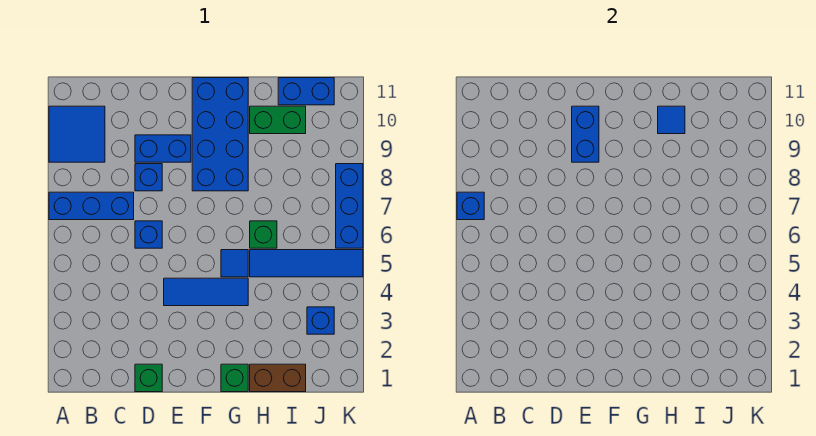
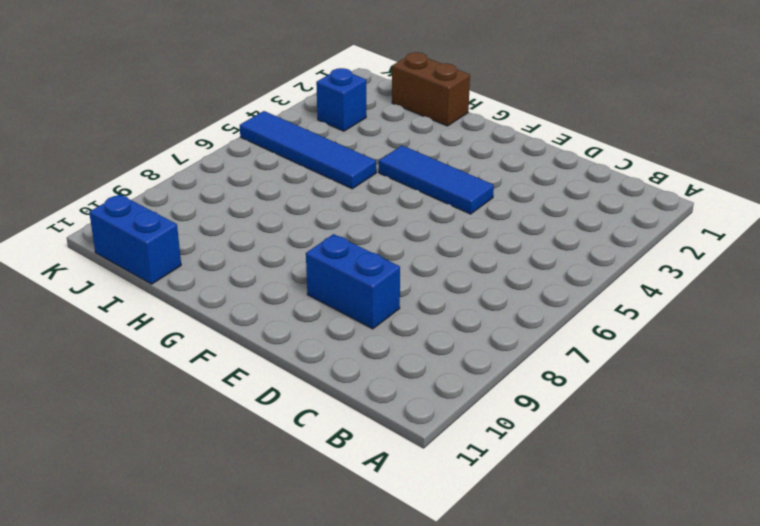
none -> blue brick A7:C7 level 1
none -> blue tile A9:B10 level 1
none -> green brick D1 level 1

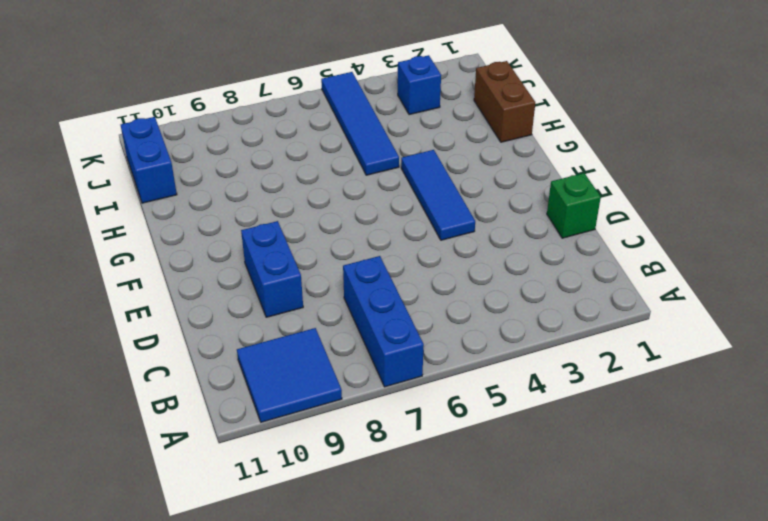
none -> blue brick D6 level 1
none -> blue brick D8 level 1
none -> blue brick F8:G11 level 1

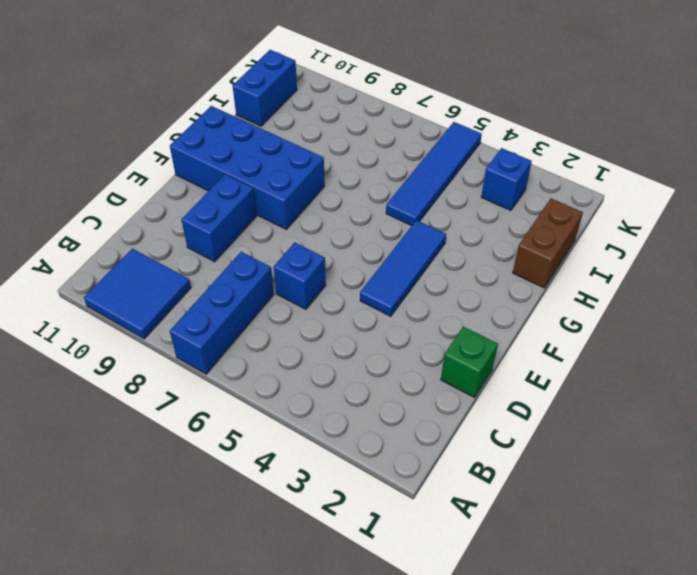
none -> blue brick D8 level 1
none -> green brick G1 level 1
none -> blue tile G5 level 1

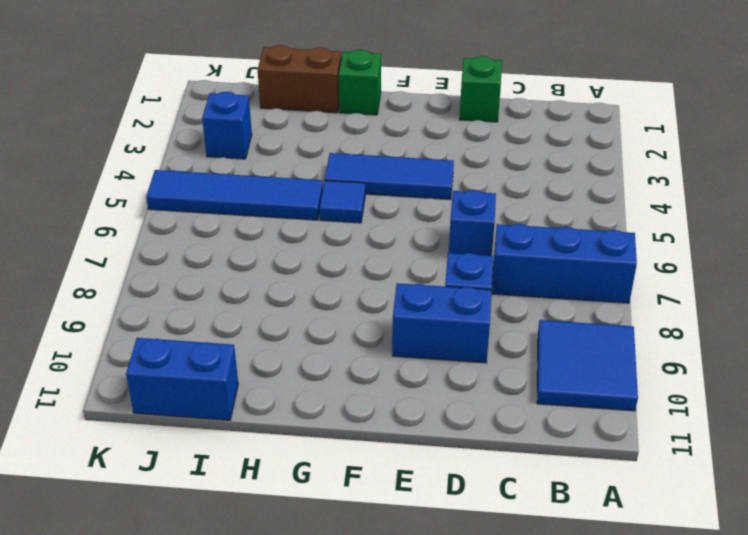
none -> blue brick F8:G11 level 1
none -> green brick H6 level 1
none -> green brick H10:I10 level 1

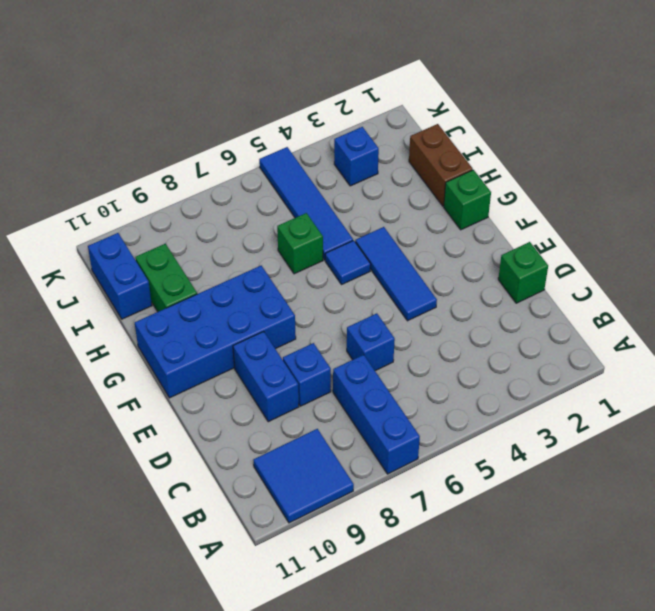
none -> blue brick K6:K8 level 1
none -> blue brick A7 level 2
none -> blue brick E9:E10 level 2

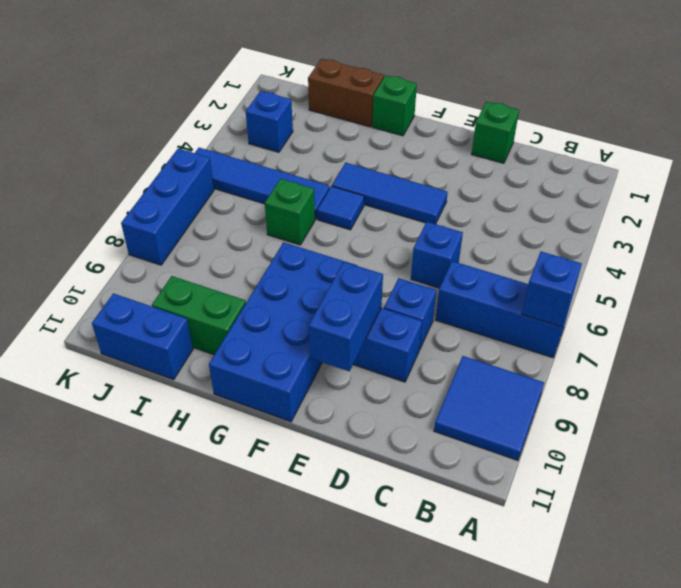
none -> blue tile H10 level 2

